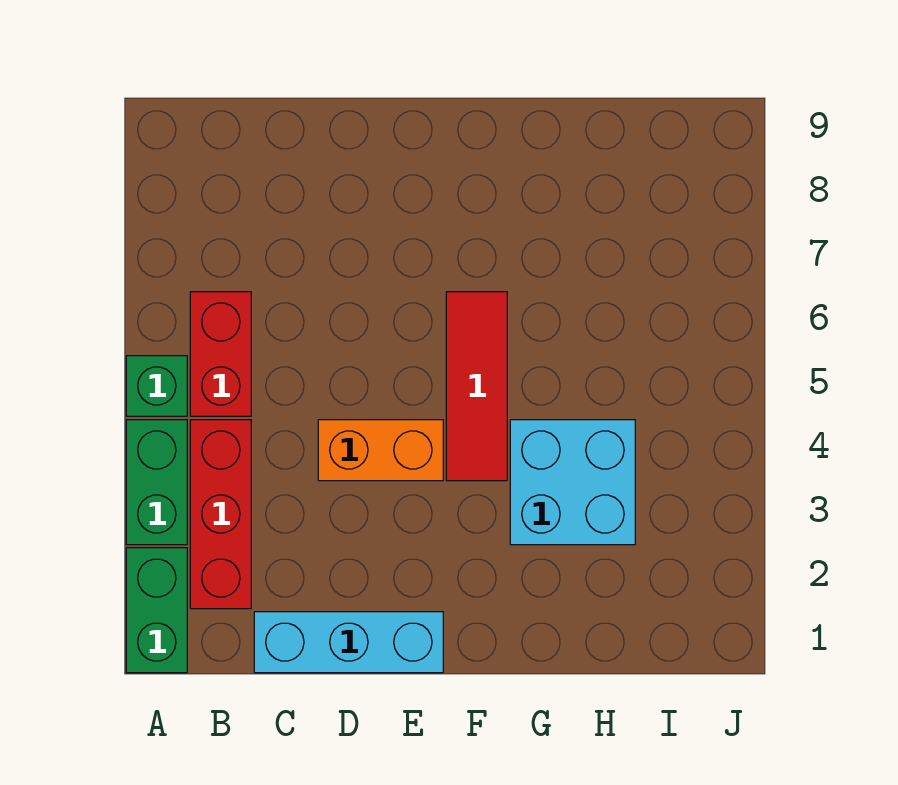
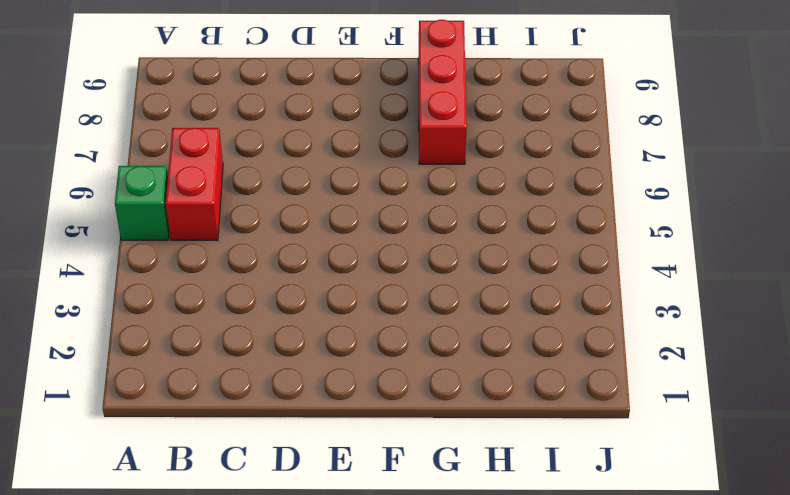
red brick G7:G9 level 1 -> red brick B2:B4 level 1
none -> green brick A1:A2 level 1
none -> green brick A3:A4 level 1

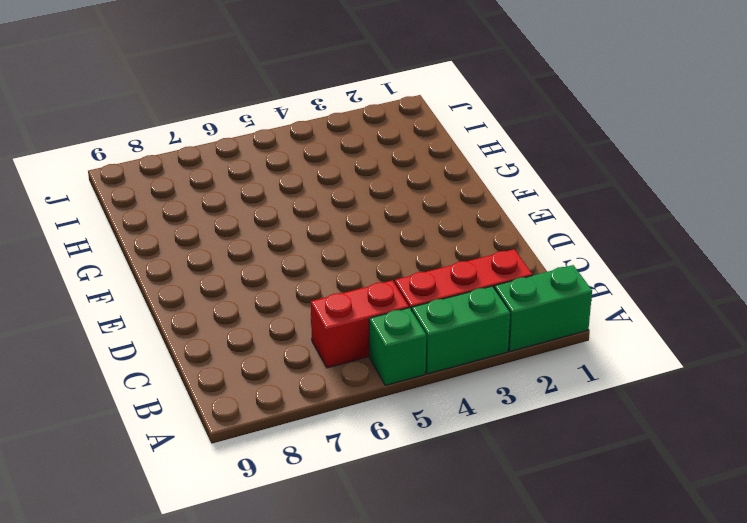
none -> cyan brick C1:E1 level 1
none -> orange brick D4:E4 level 1

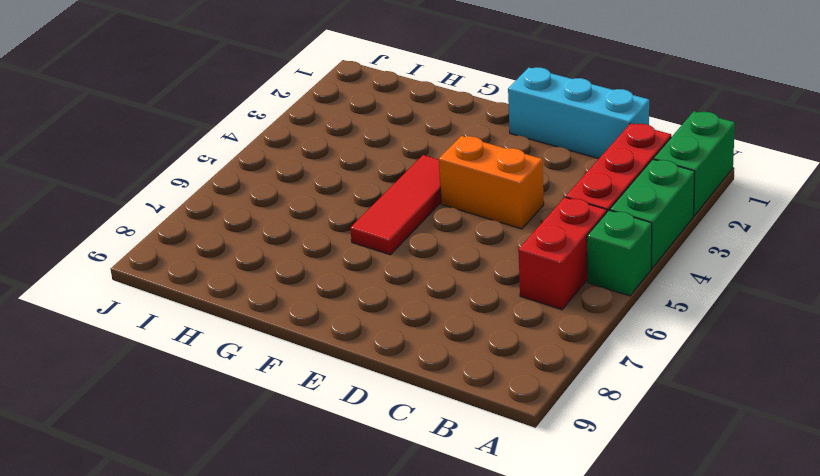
none -> cyan brick G3:H4 level 1

